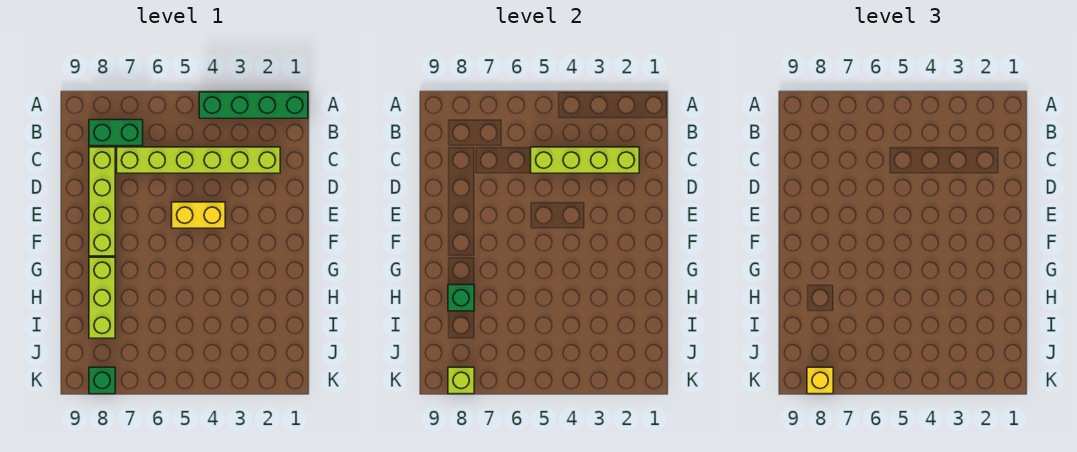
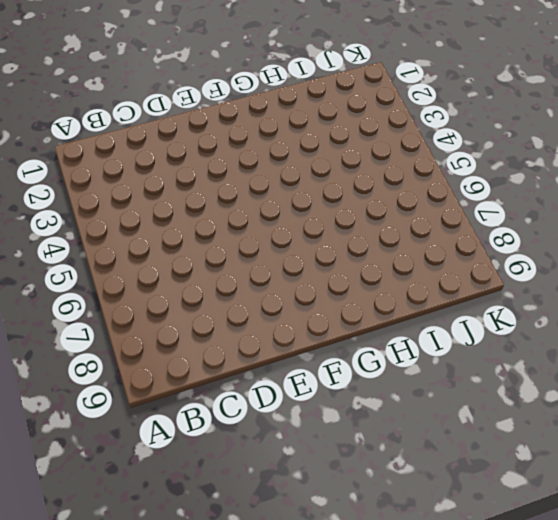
none -> green brick A1:A4 level 1
none -> green brick B7:B8 level 1

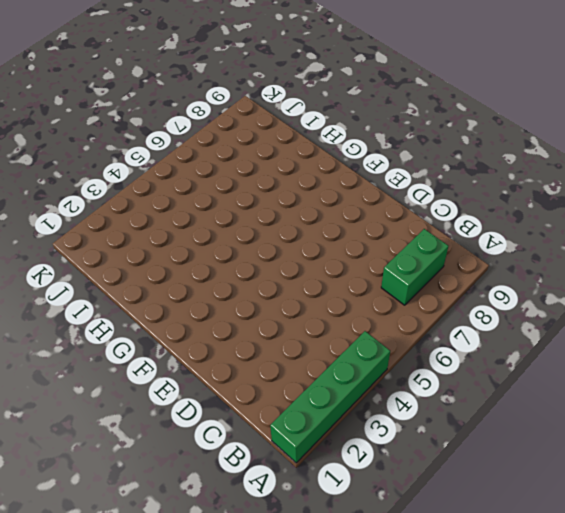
none -> lime brick C2:C7 level 1
none -> lime brick C8:F8 level 1

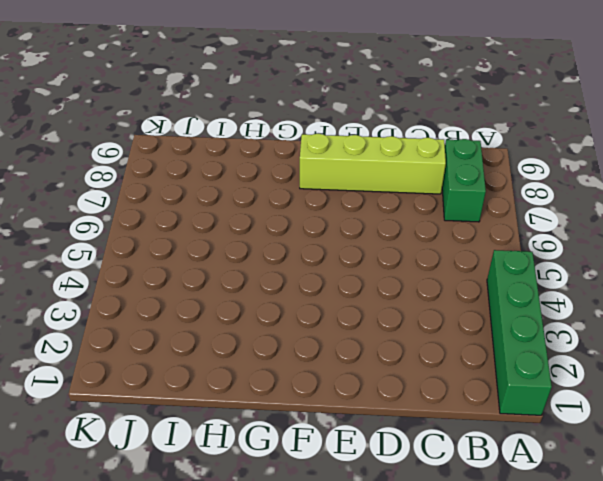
none -> lime brick C2:C7 level 1
none -> yellow brick E4:E5 level 1

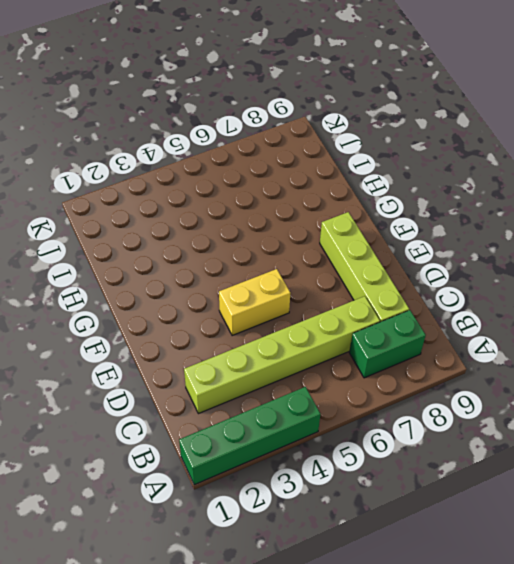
none -> lime brick G8:I8 level 1
none -> green brick K8 level 1

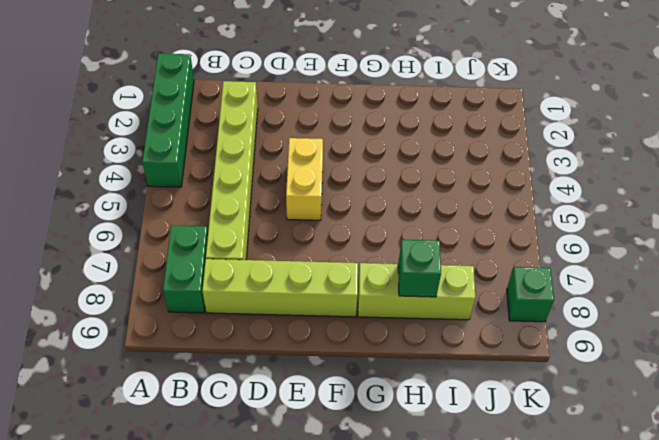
none -> lime brick C2:C5 level 2
none -> lime brick K8 level 2

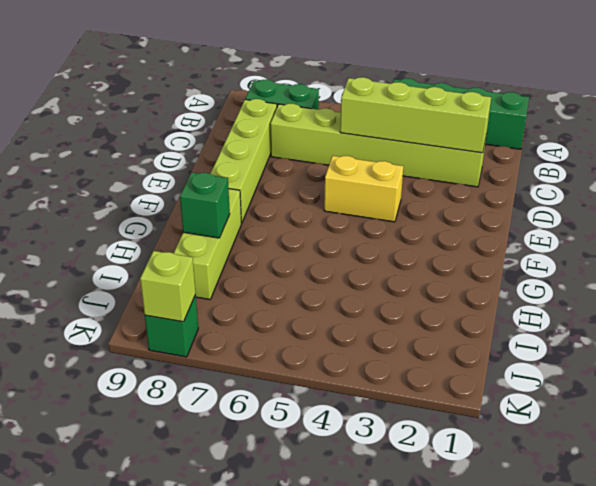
none -> yellow brick K8 level 3

